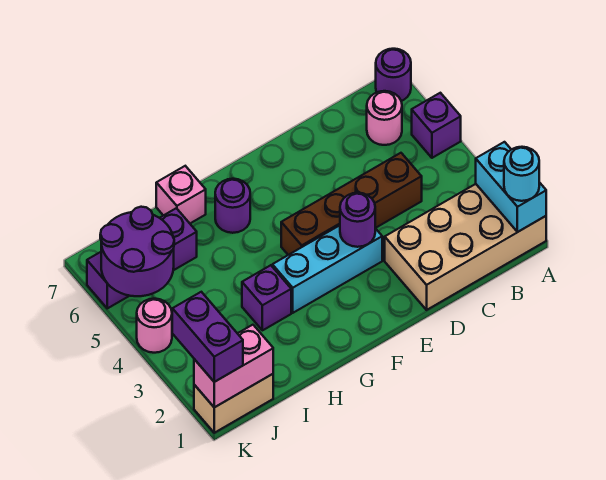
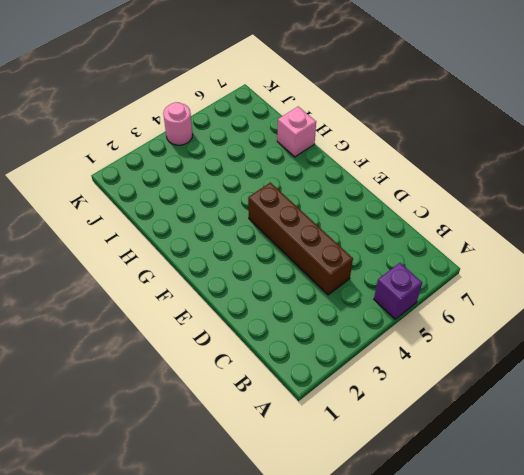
none -> tan brick A1:D2 level 1
none -> purple round brick A7 level 1
none -> pink round brick B6 level 1

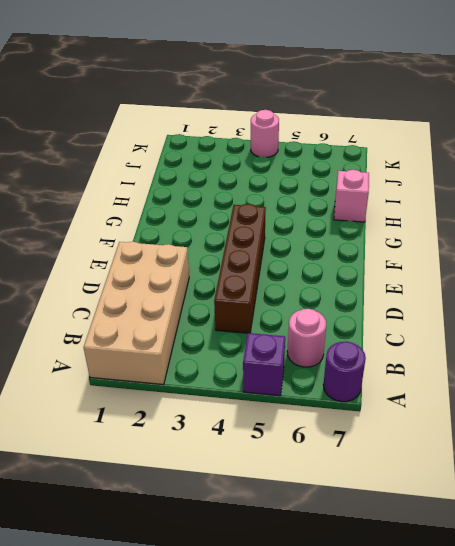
none -> cyan brick E3:G3 level 1
none -> purple round brick G6 level 1
none -> purple brick H3 level 1

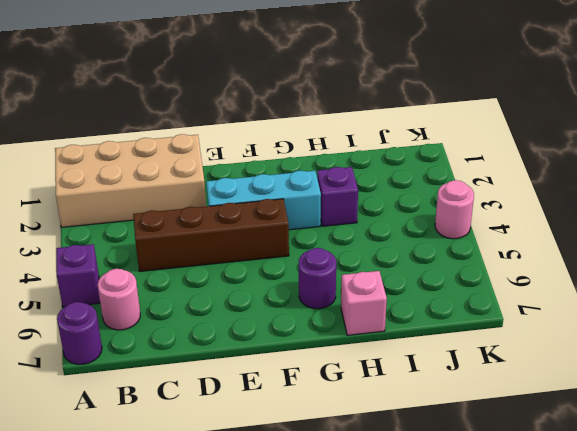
none -> purple brick I6:K6 level 1
none -> tan brick J1:K1 level 1
none -> cyan brick A1:A2 level 2

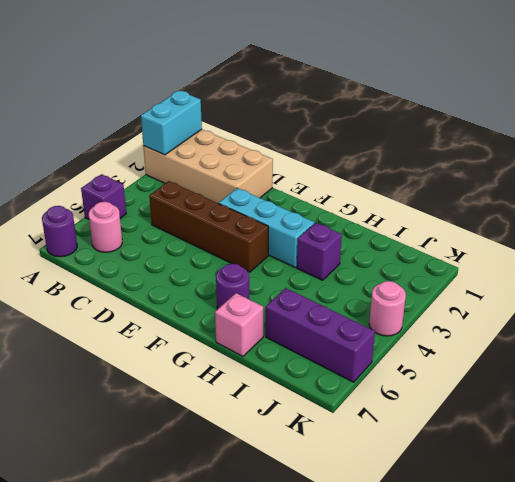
none -> tan brick J1:K1 level 1
none -> purple round brick E3 level 2
none -> pink brick J1:K1 level 2

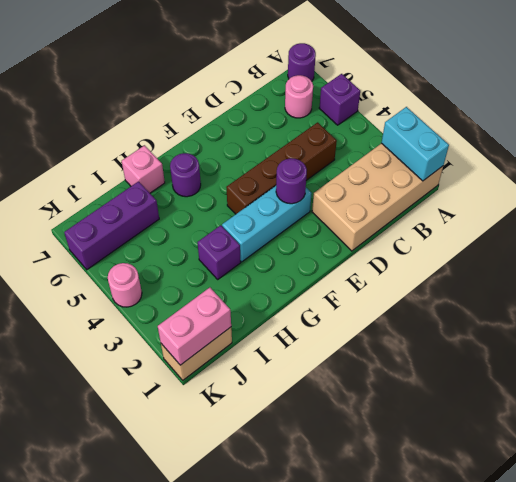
none -> purple round brick J5:K6 level 2
none -> cyan round brick A1 level 3
none -> purple brick K1:K2 level 3

